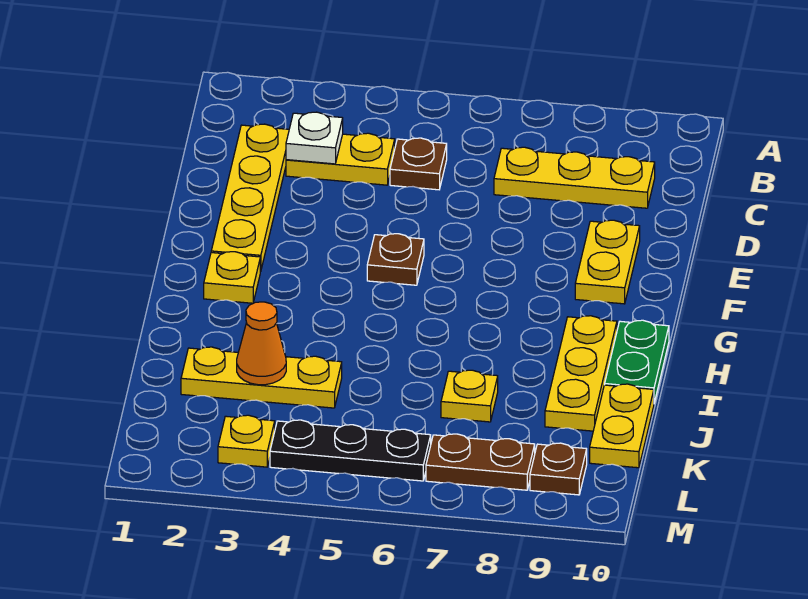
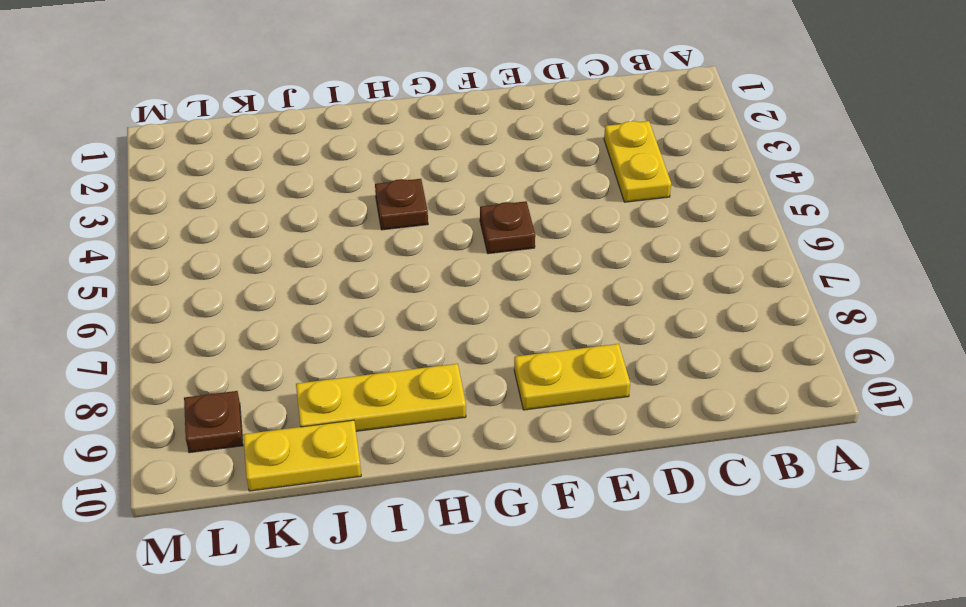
brown plate H4 level 1 -> brown plate C5 level 1
none -> yellow plate C2:F2 level 1
none -> yellow plate C7:C9 level 1
none -> yellow plate G2 level 1

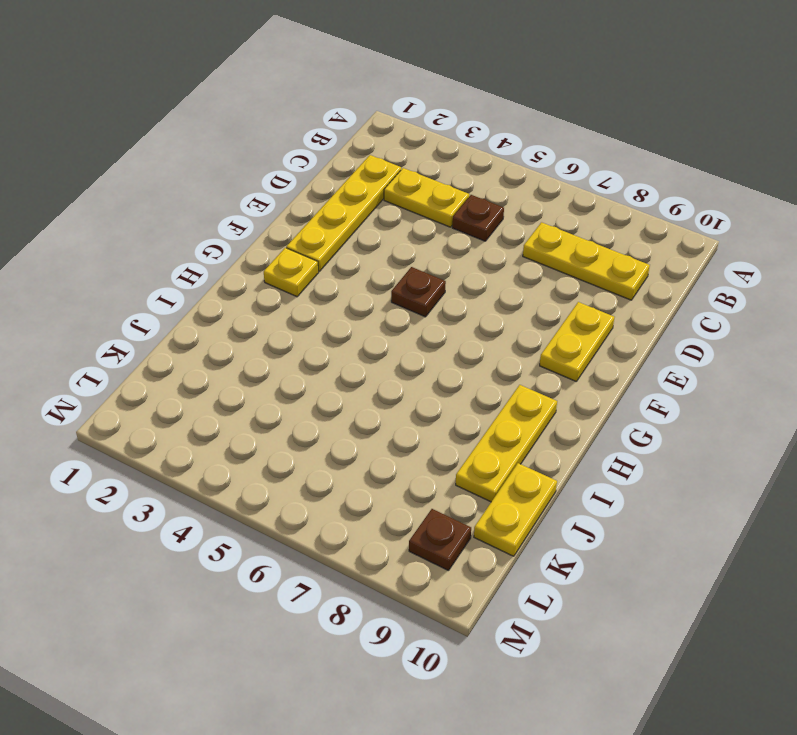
none -> green plate H10:I10 level 1
none -> yellow plate J2:J4 level 1
none -> yellow plate J7 level 1

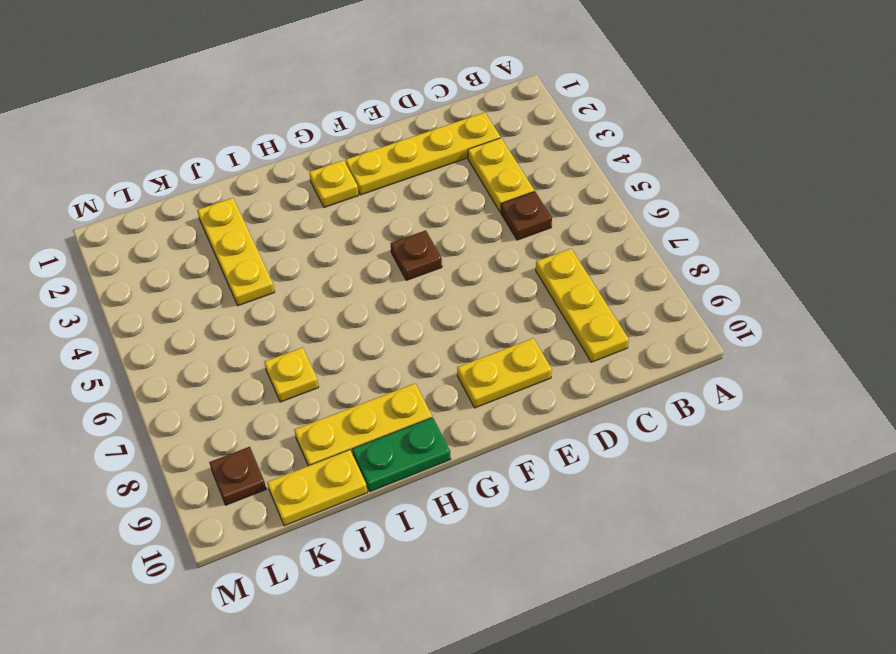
none -> yellow plate L3 level 1
none -> black plate L4:L6 level 1
none -> brown plate L7:L8 level 1

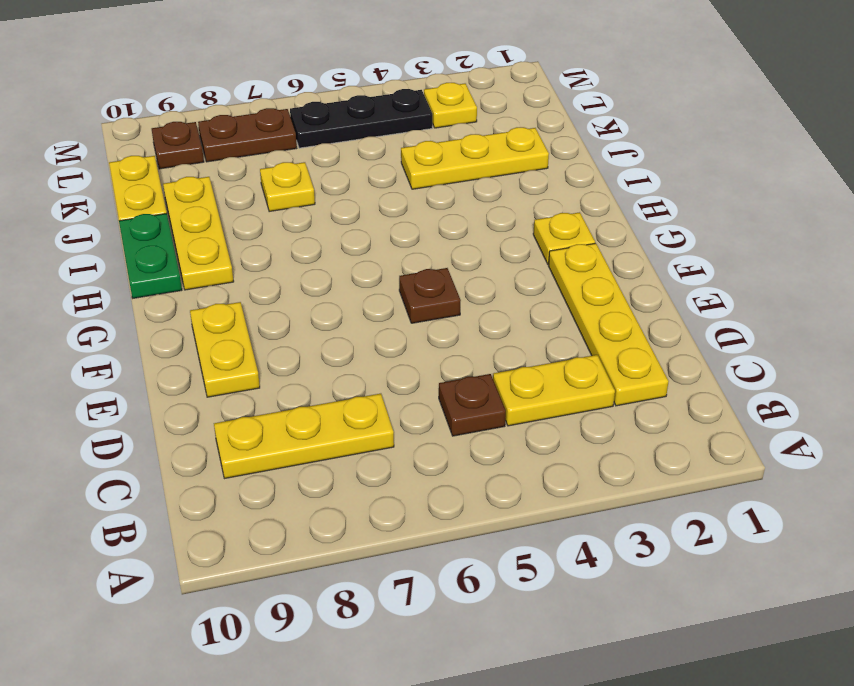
none -> white plate C3 level 2
none -> orange cone J3 level 2

